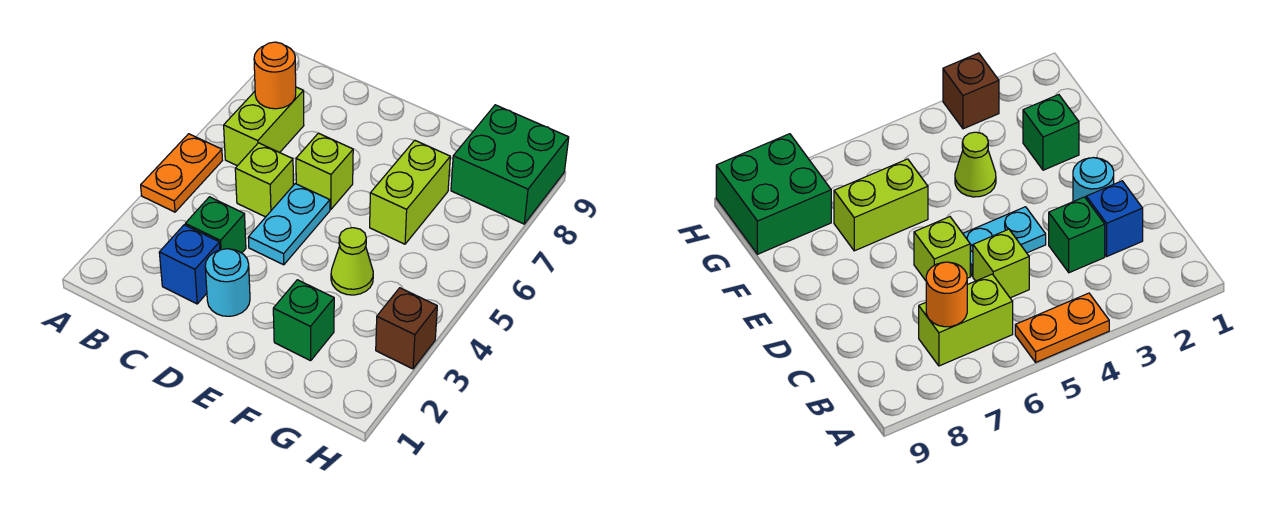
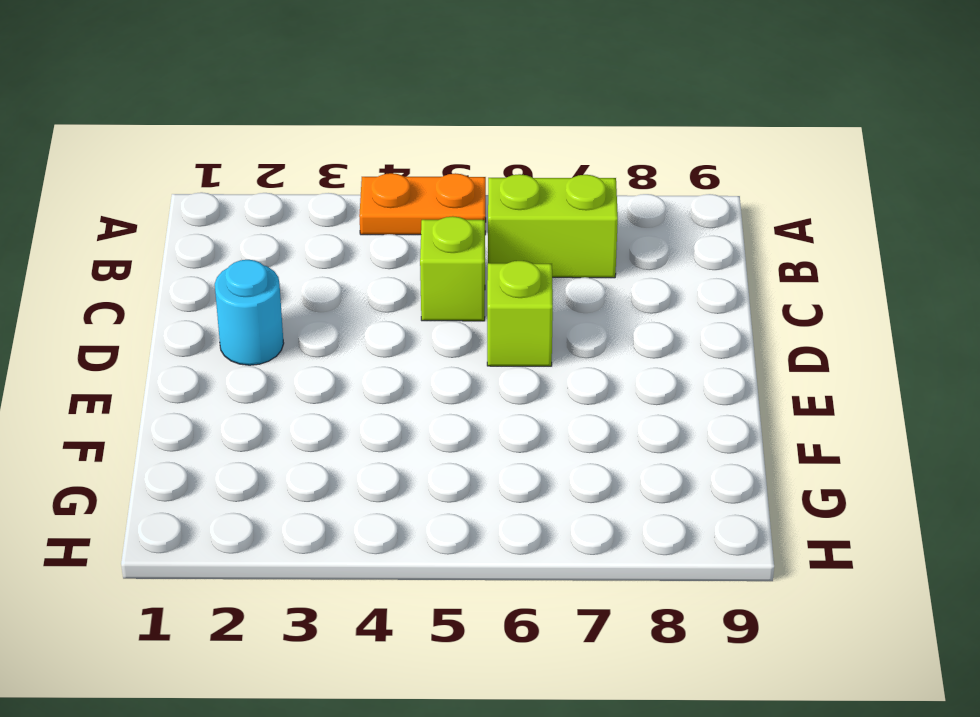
none -> blue brick C2 level 1
none -> green brick C3 level 1
none -> cyan plate D4:D5 level 1

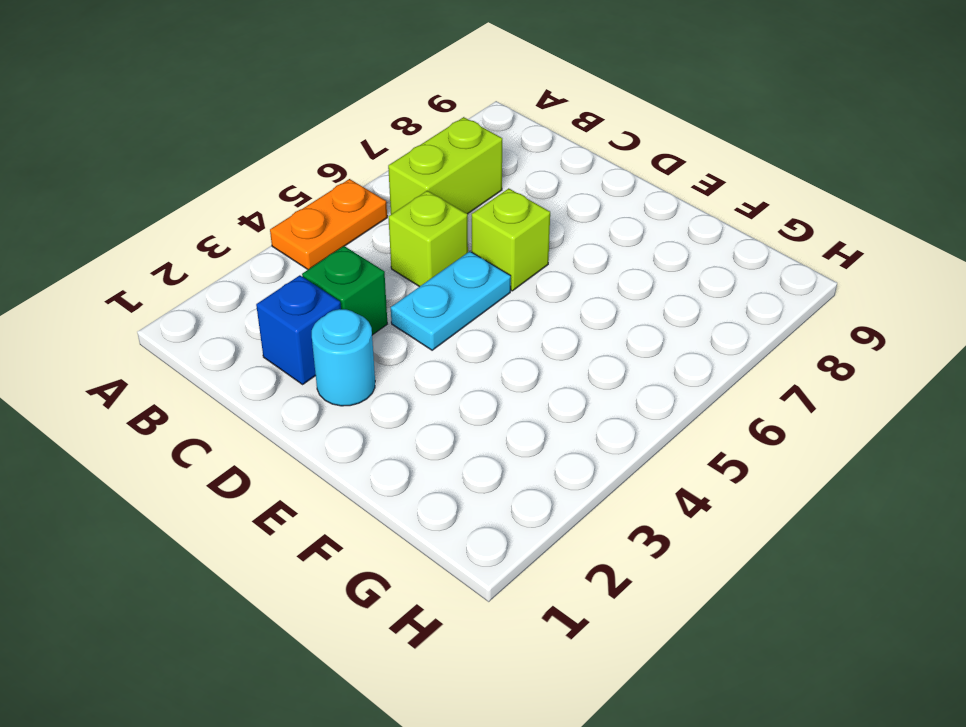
none -> green brick F2 level 1
none -> lime cone F4 level 1
none -> lime brick F6:F7 level 1

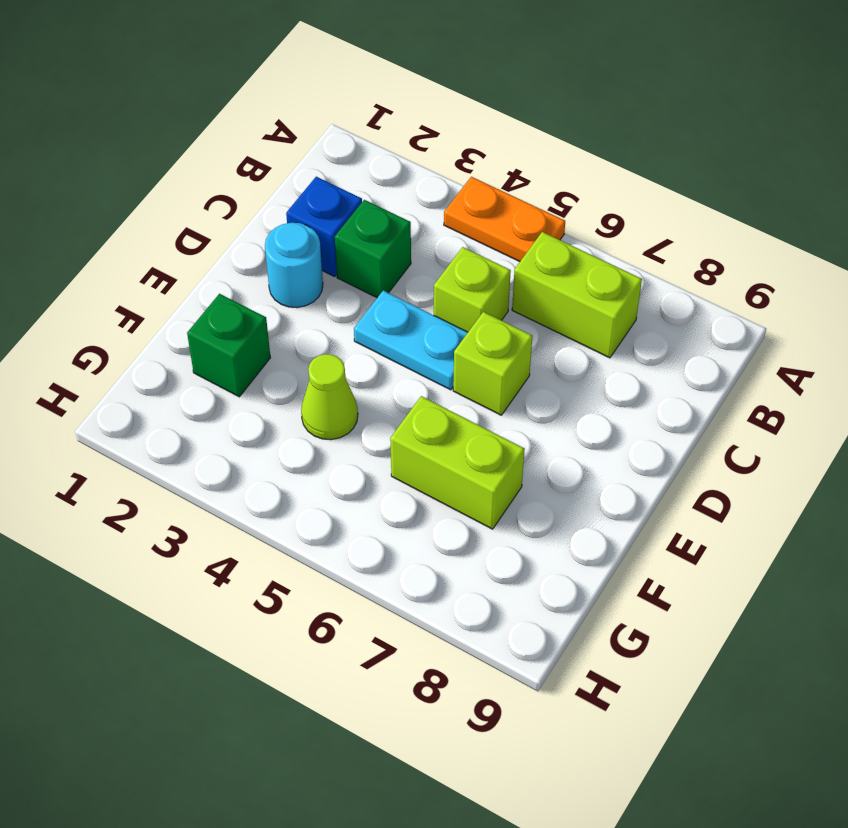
none -> green brick G8:H9 level 1
none -> brown brick H3 level 1
none -> orange round brick B7 level 2

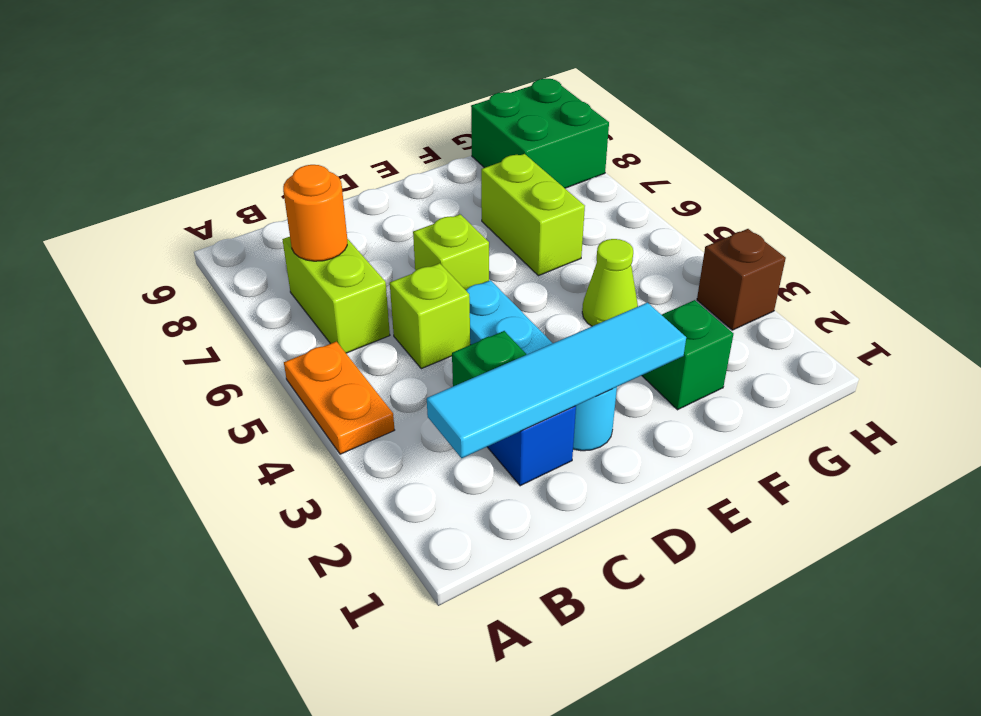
cyan tile B2:E2 level 2 -> none

